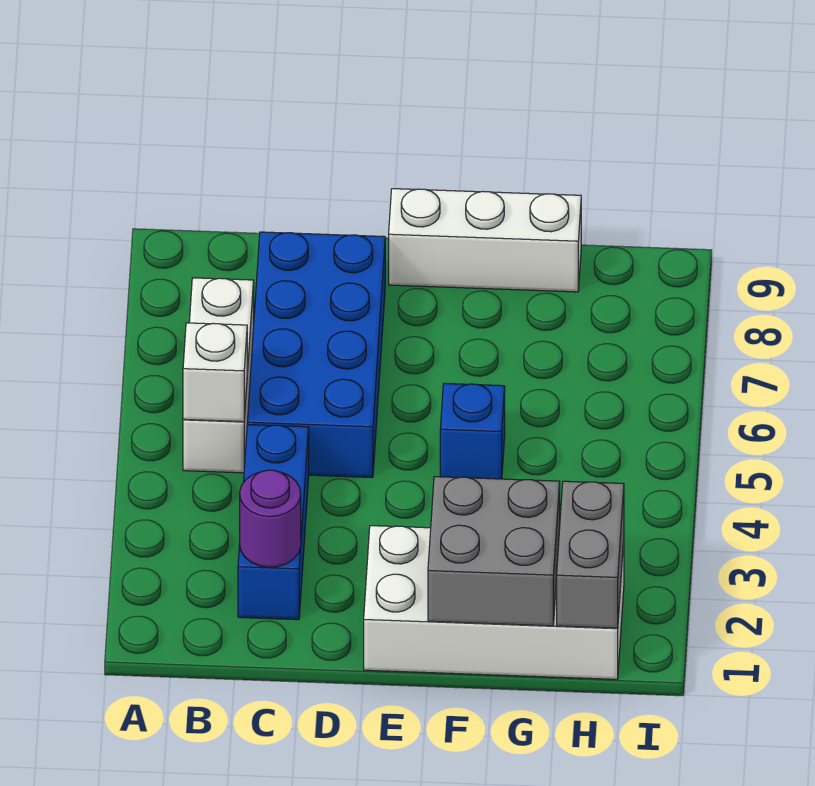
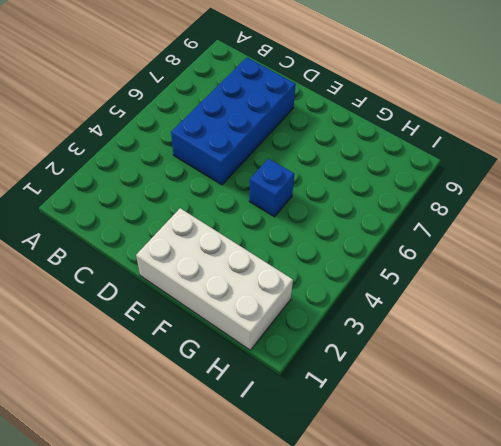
none -> white brick B5:B7 level 1
none -> blue brick C2:C4 level 1

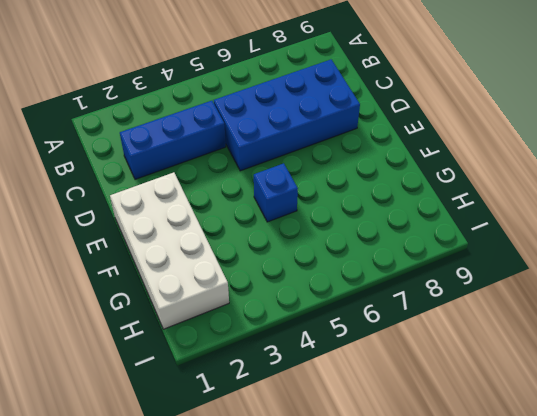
none -> white brick B5:B7 level 1
none -> white brick E9:G9 level 1

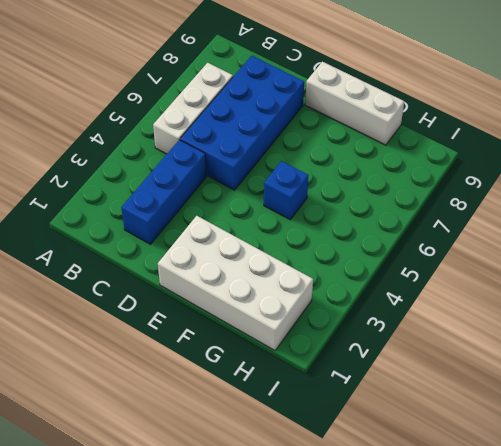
none -> white brick B5 level 2
none -> purple round brick C2 level 2

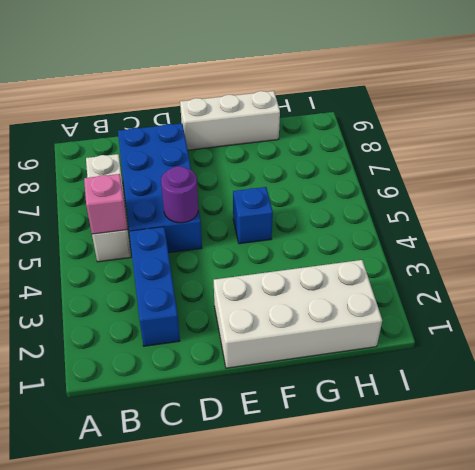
pink brick B5 level 2 -> white brick B5 level 2
purple round brick D5 level 2 -> purple round brick C2 level 2
none -> grey brick F1:G2 level 2
none -> grey brick H1:H2 level 2

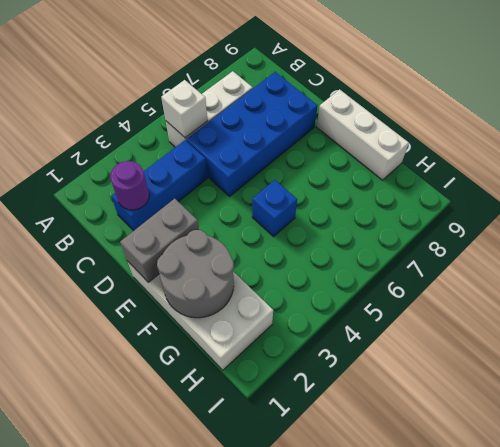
grey brick E1:E2 level 2 -> grey brick H1:H2 level 2
grey round brick F1:G2 level 2 -> grey brick F1:G2 level 2

